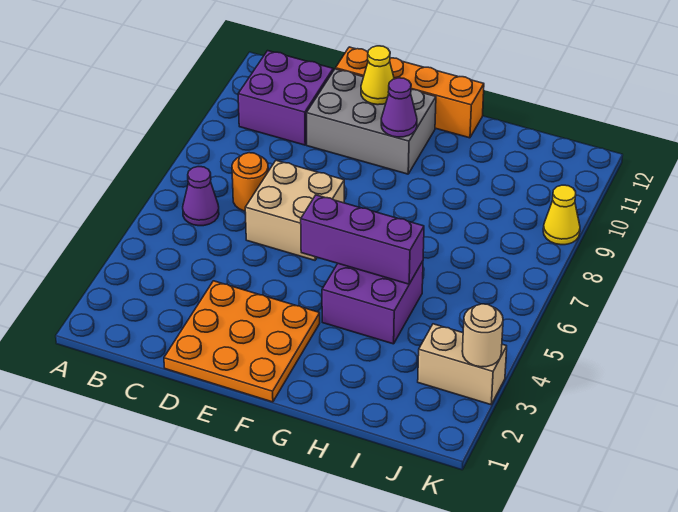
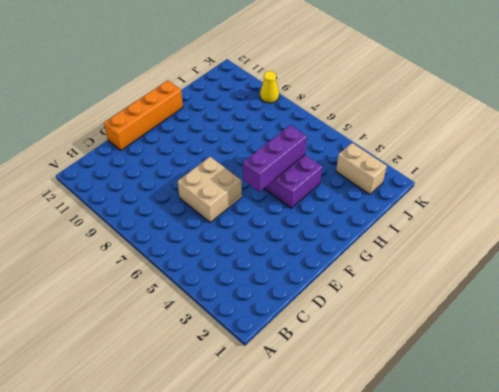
tan brick J2:J3 level 1 -> tan brick J3:K3 level 1
none -> purple cone B6 level 1
none -> purple brick B10:C11 level 1
none -> orange round brick C7 level 1

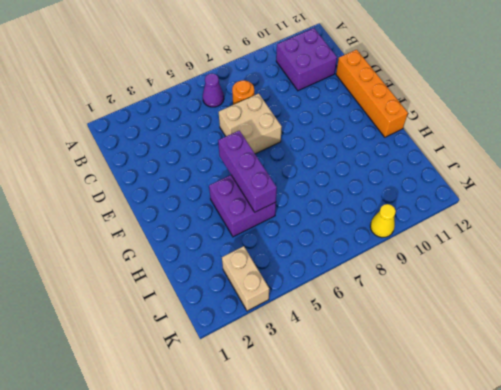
none -> orange plate D1:F3 level 1
none -> grey brick D10:F11 level 1
none -> yellow cone E11 level 2

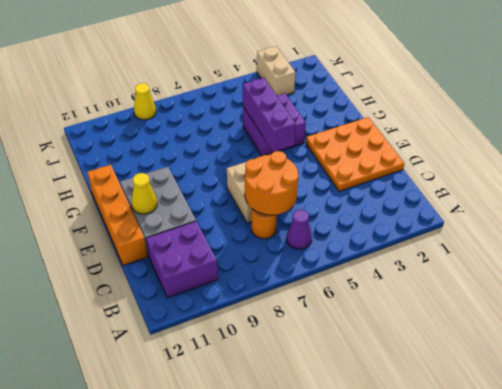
orange round brick C6:D7 level 2 -> none
none -> purple cone F10 level 2
none -> tan round brick K3 level 2

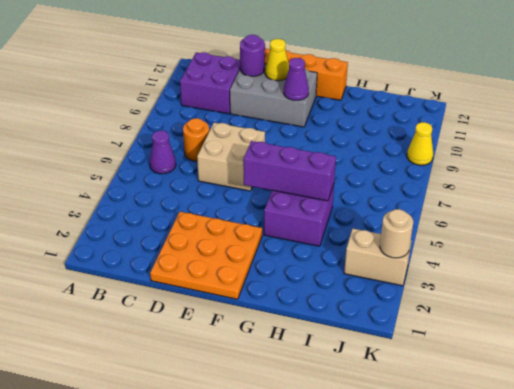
purple round brick D11 level 2 -> none

